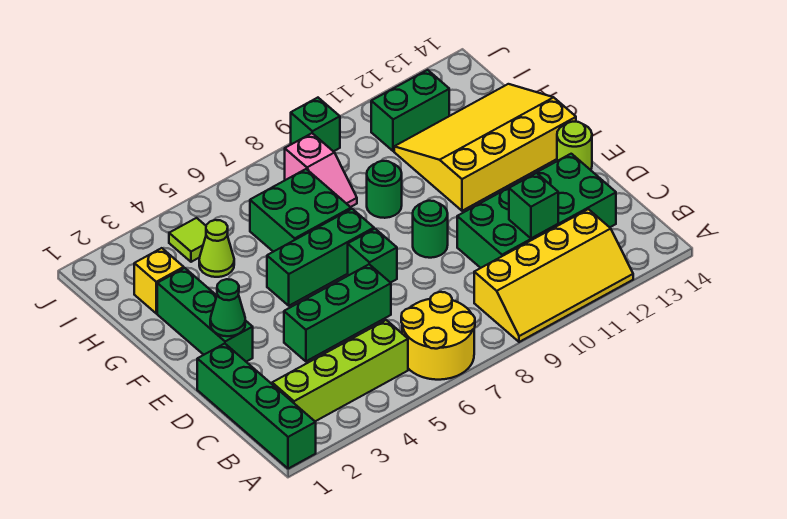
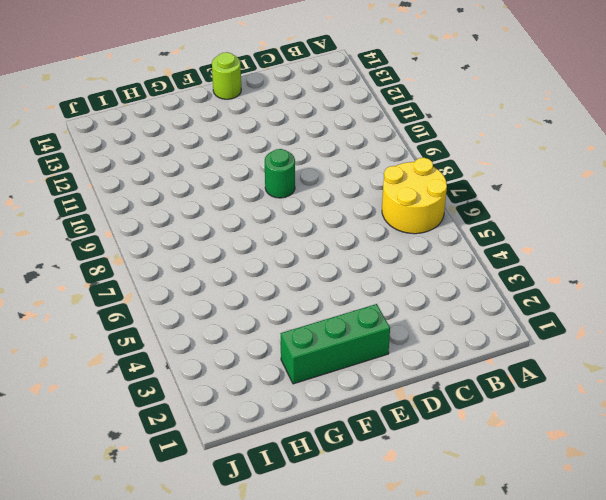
none -> green brick A1:D1 level 1
none -> yellow slope A9:B12 level 1 top B
none -> lime brick B2:B5 level 1

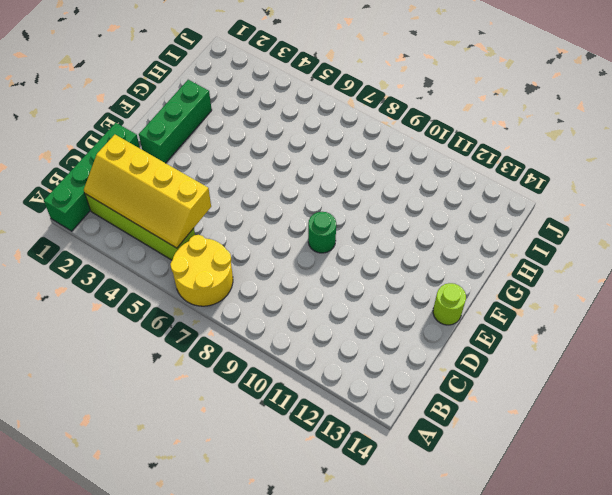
yellow slope B2:C5 level 2 top C -> yellow slope A9:B12 level 1 top B
none -> green brick C10:D13 level 1
none -> green brick D4:D6 level 1
none -> green brick E7 level 1

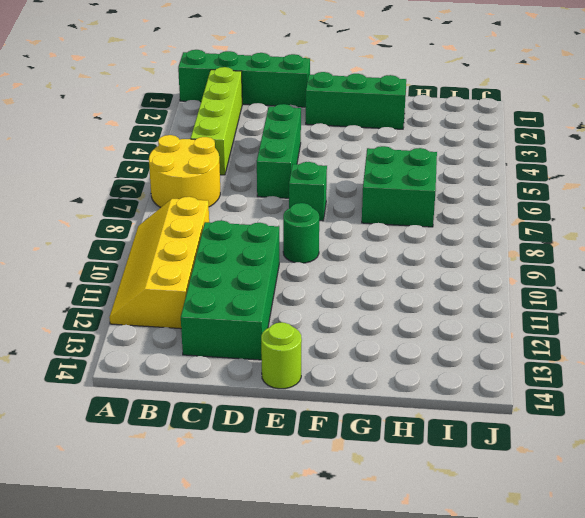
none -> green brick F5:F7 level 1
none -> yellow slope F11:H14 level 1 top F
none -> green round brick G9 level 1

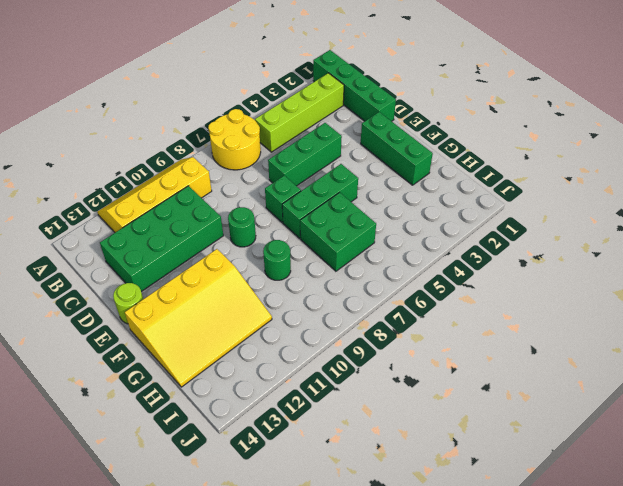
none -> yellow brick H2 level 1
none -> lime cone H4 level 1
none -> pink slope H8:I8 level 1 top I

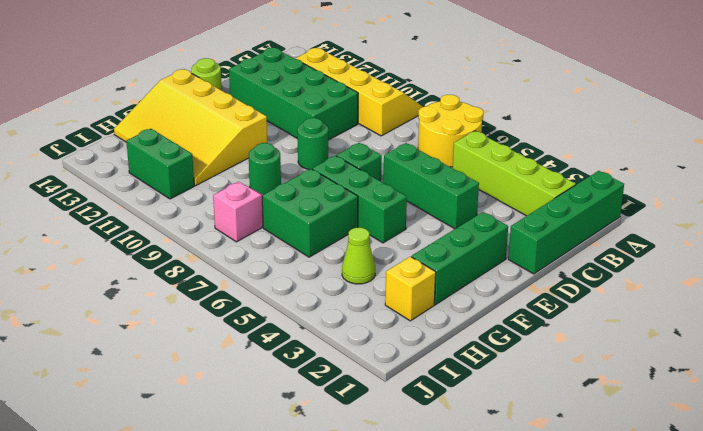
none -> lime tile I4 level 1
none -> green brick J9 level 1
none -> green brick C11 level 2

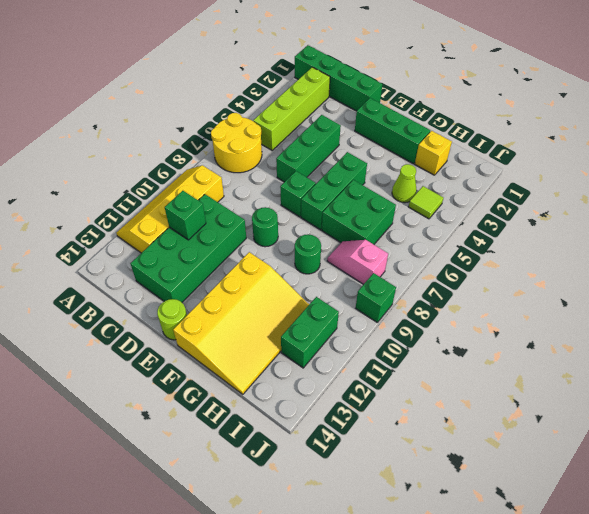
none -> green cone E2 level 2

